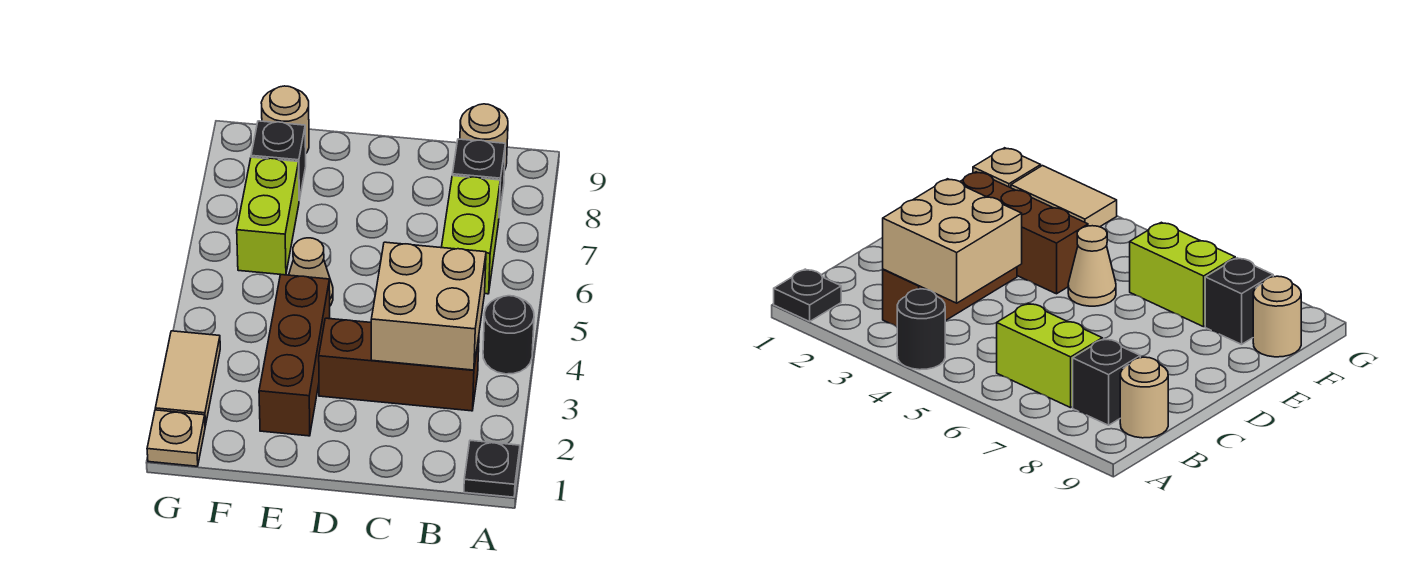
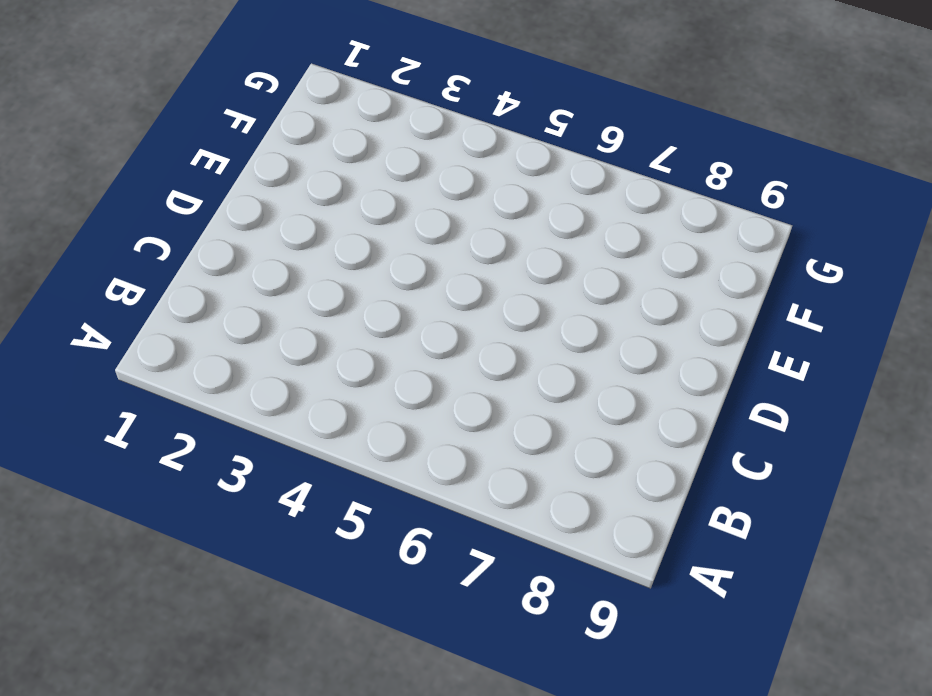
none -> black plate A1 level 1
none -> black round brick A4 level 1
none -> brown brick B3:D3 level 1

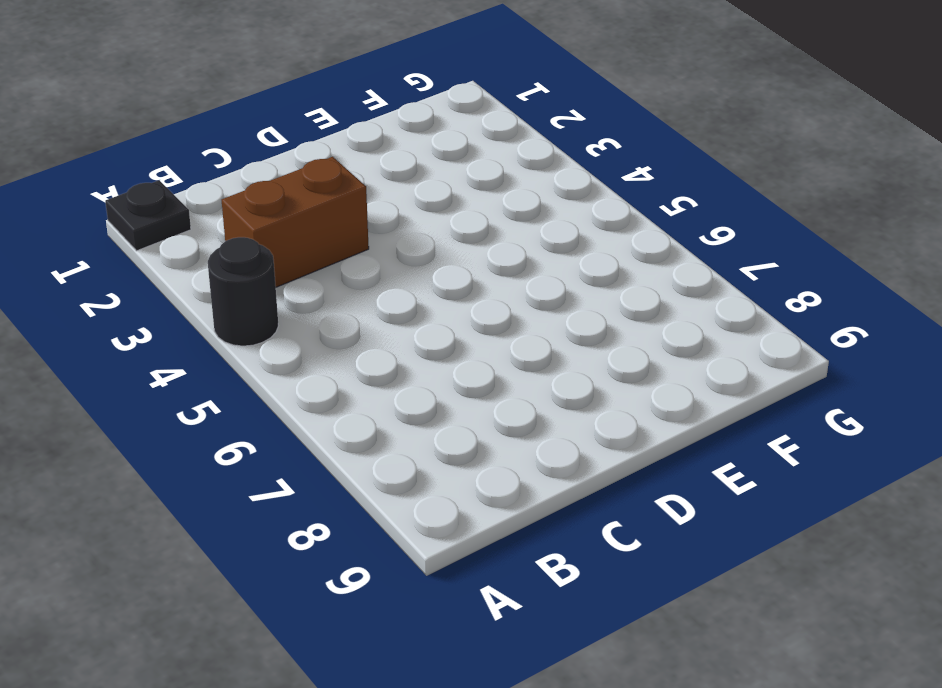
brown brick B3:C3 level 1 -> brown brick B3:D3 level 1
none -> lime brick B6:B7 level 1
none -> black brick B8 level 1
none -> tan round brick B9 level 1

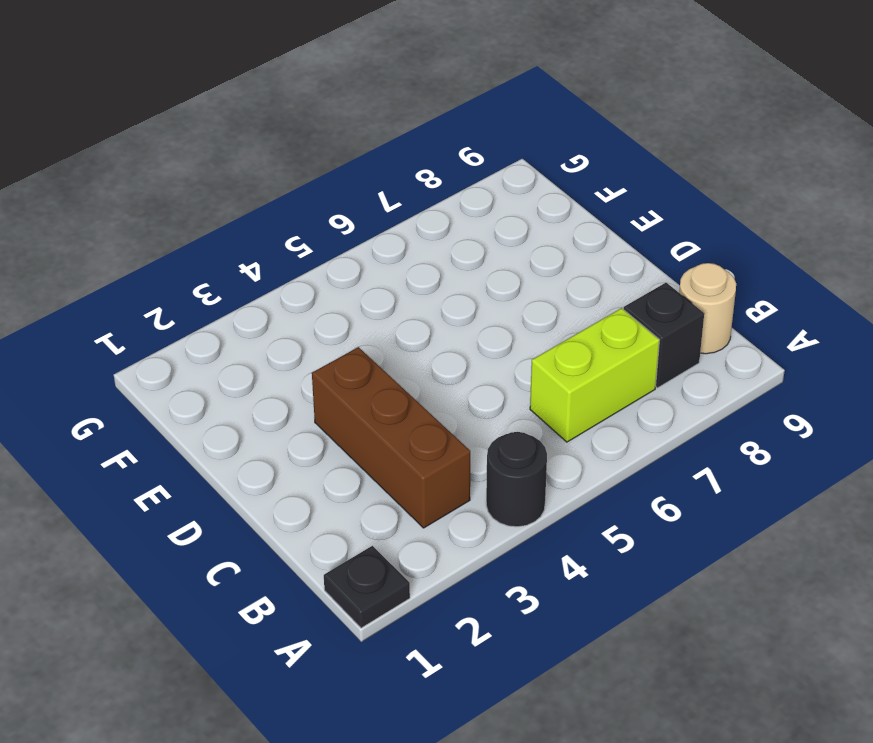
none -> brown brick E2:E4 level 1
none -> tan cone E5 level 1
none -> lime brick F6:F7 level 1

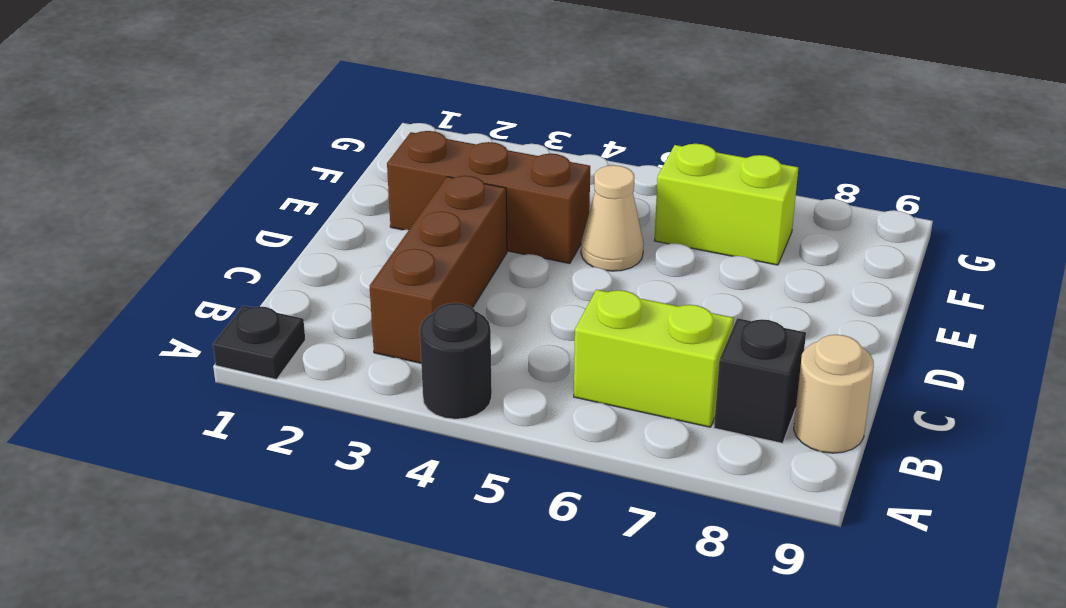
none -> black brick F8 level 1
none -> tan round brick F9 level 1
none -> tan plate G1 level 1

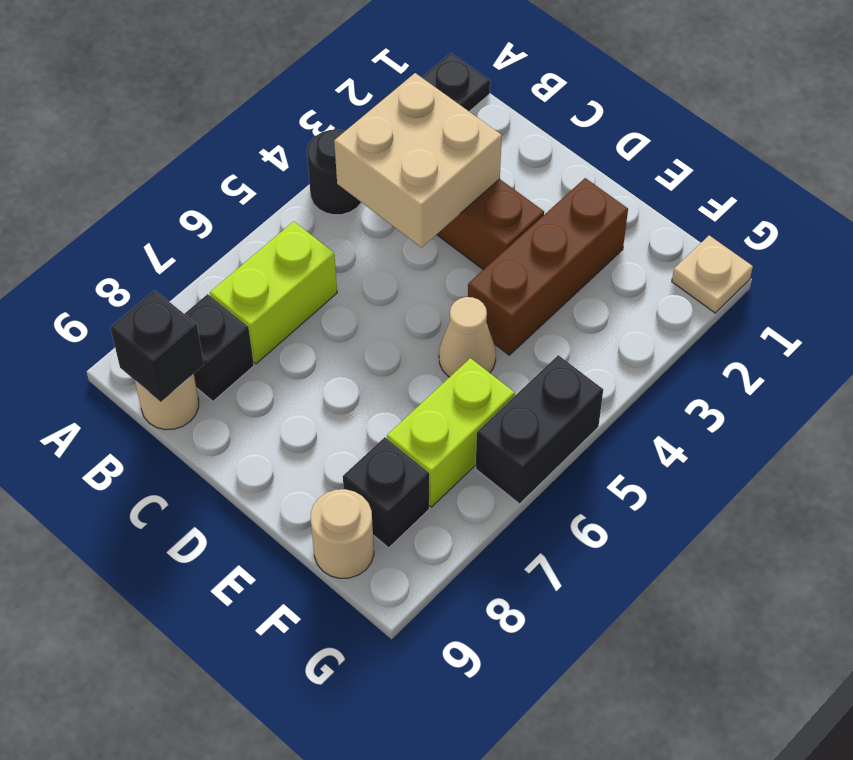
black brick B9 level 2 -> none
black brick G5:G6 level 1 -> none
none -> tan tile G2:G3 level 1

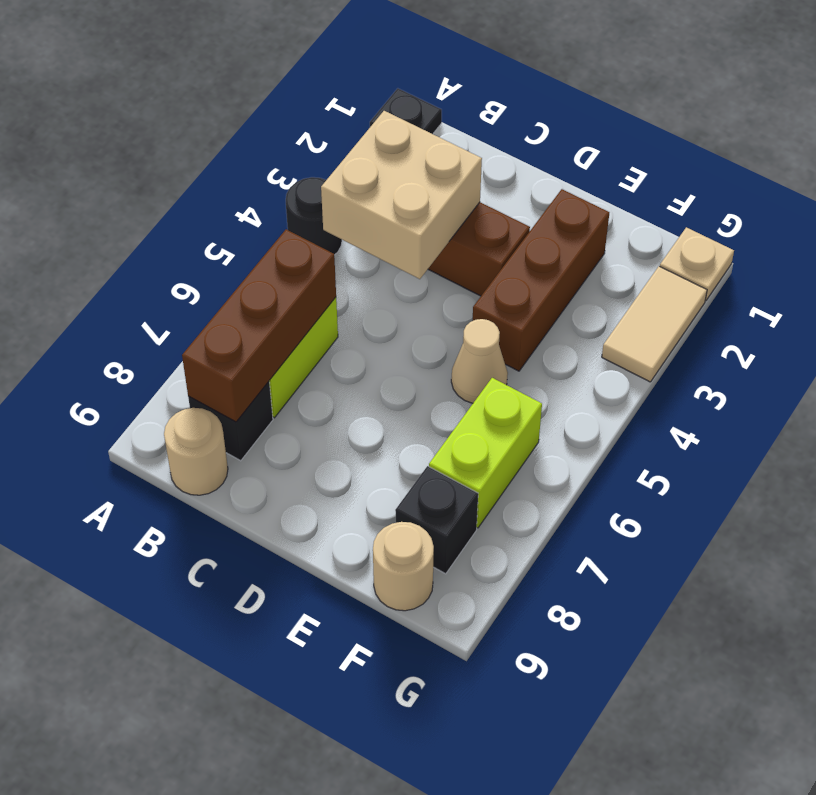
brown brick B6:B8 level 2 -> none

